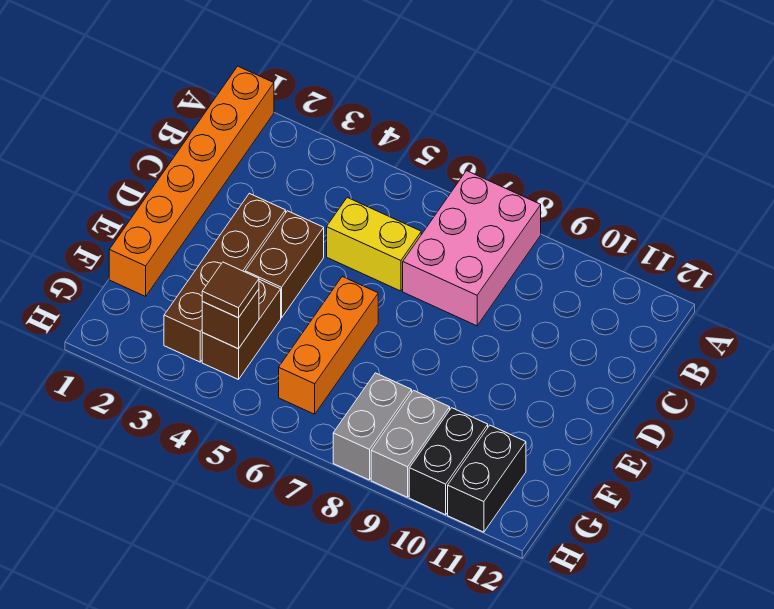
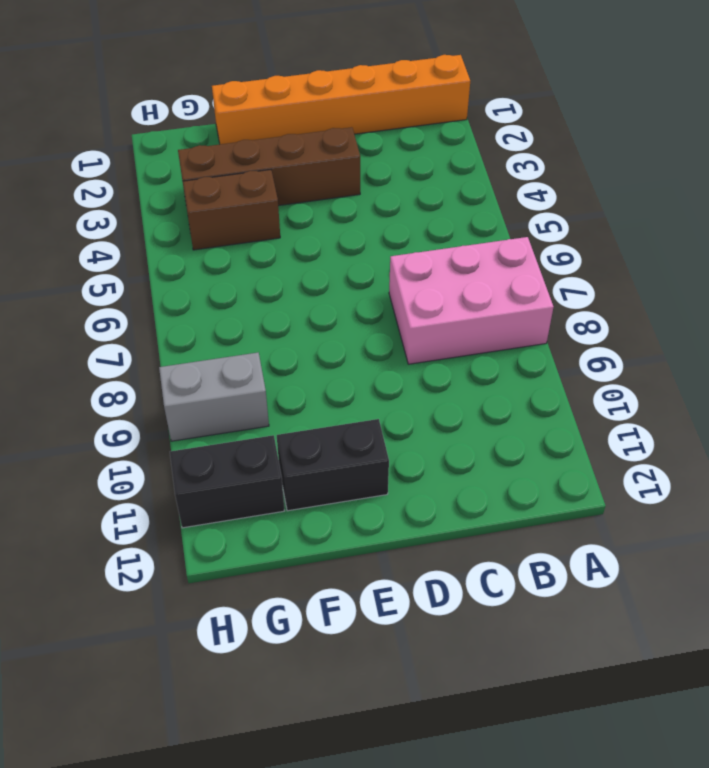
black brick E11:F11 level 1 -> black brick G10:H10 level 1
none -> yellow brick C5:C6 level 1
none -> brown brick D4:E4 level 1
none -> orange brick E6:G6 level 1

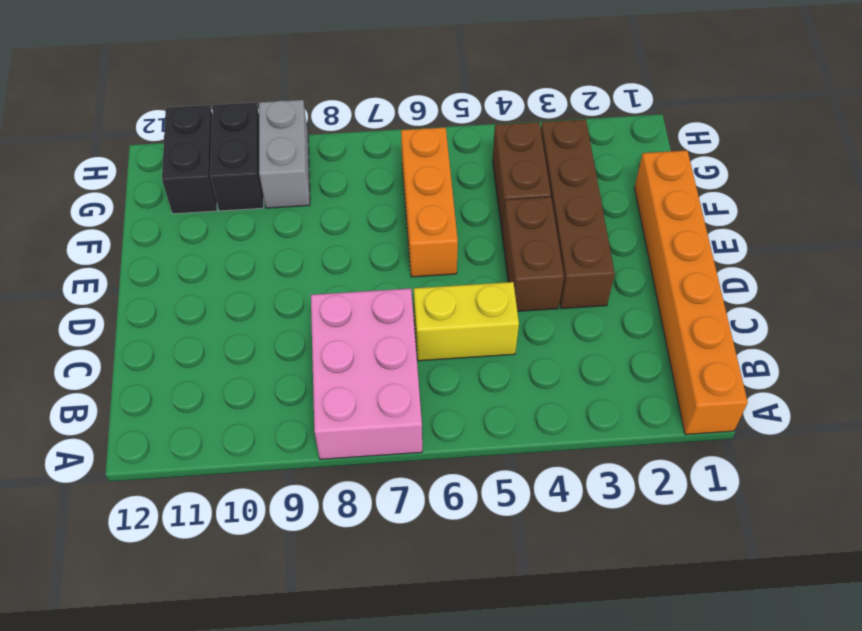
none -> grey brick G8:H8 level 1
none -> brown brick G4 level 2
none -> brown tile G4 level 3

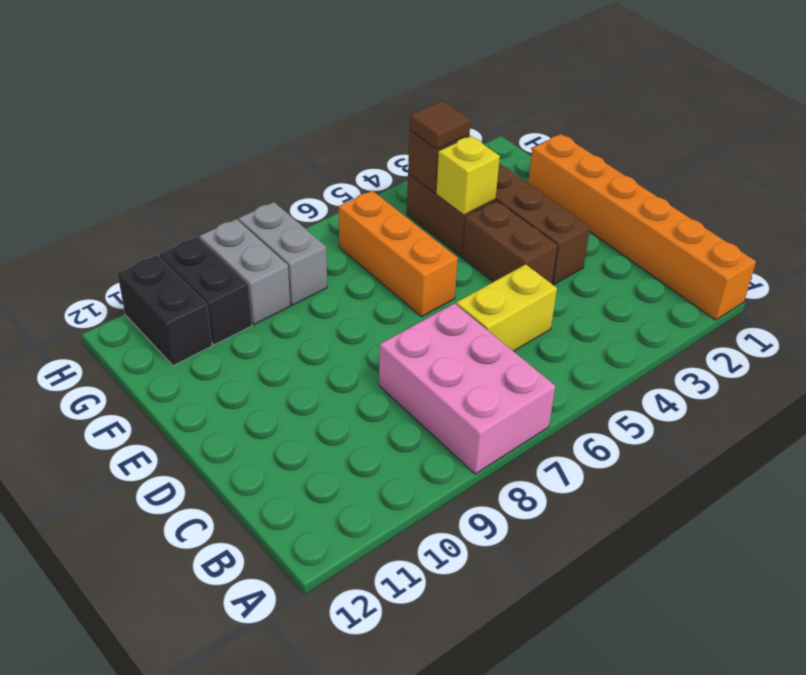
yellow brick F4 level 2 -> none

